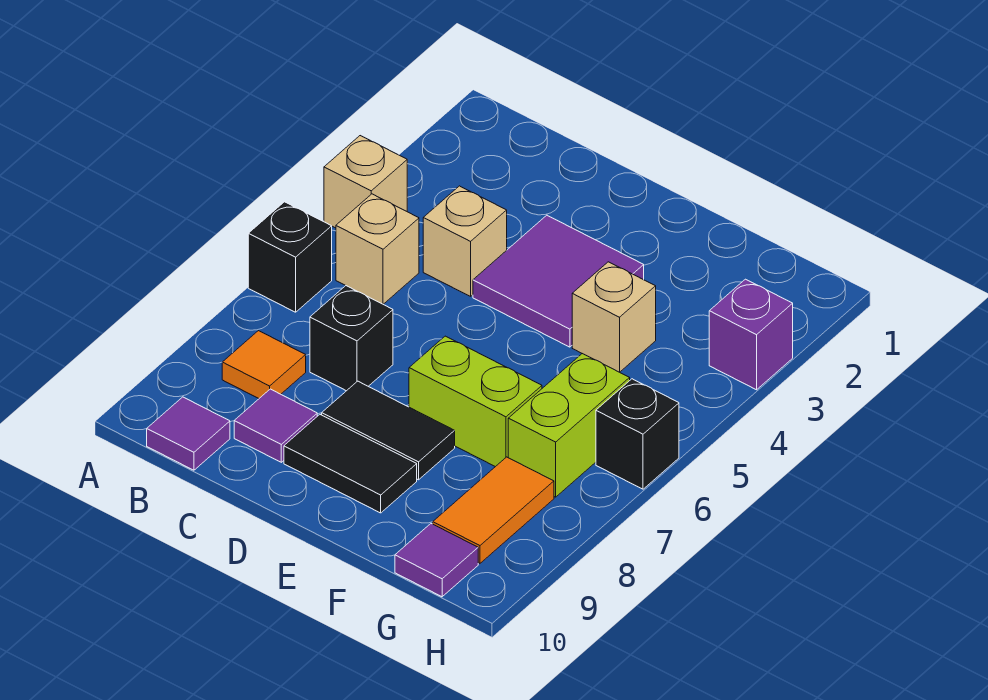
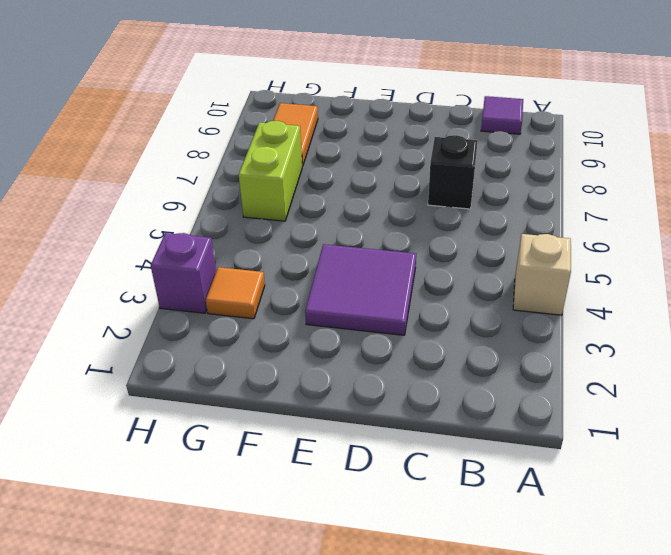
orange tile G3 level 1 -> orange tile B8 level 1
none -> black brick A6 level 1
none -> tan brick B5 level 1
none -> tan brick C4 level 1

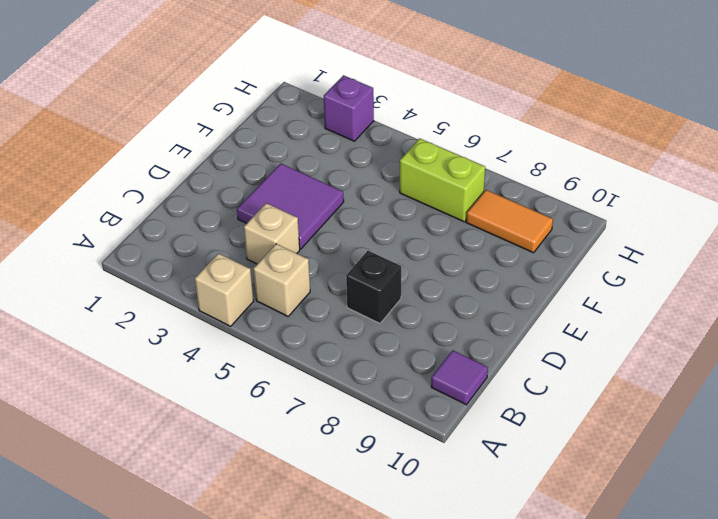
none -> black brick A6 level 1
none -> orange tile B8 level 1
none -> purple tile C9 level 1

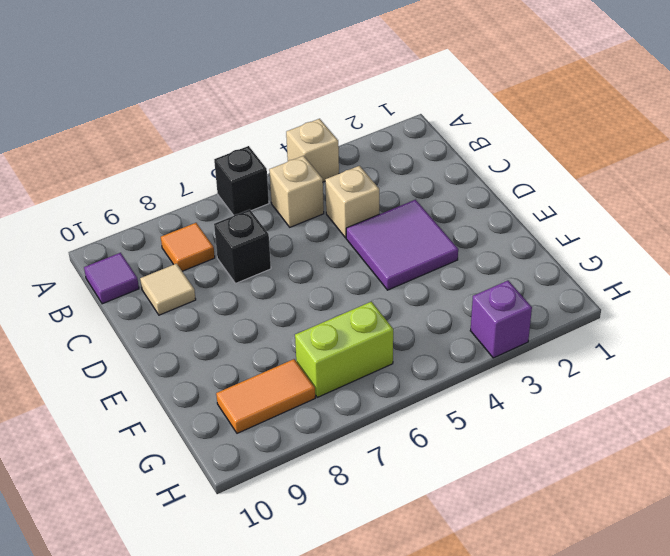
tan tile C9 level 1 -> purple tile C9 level 1
none -> black tile D8:E8 level 1
none -> black tile D9:E9 level 1
none -> lime brick E7:F7 level 1

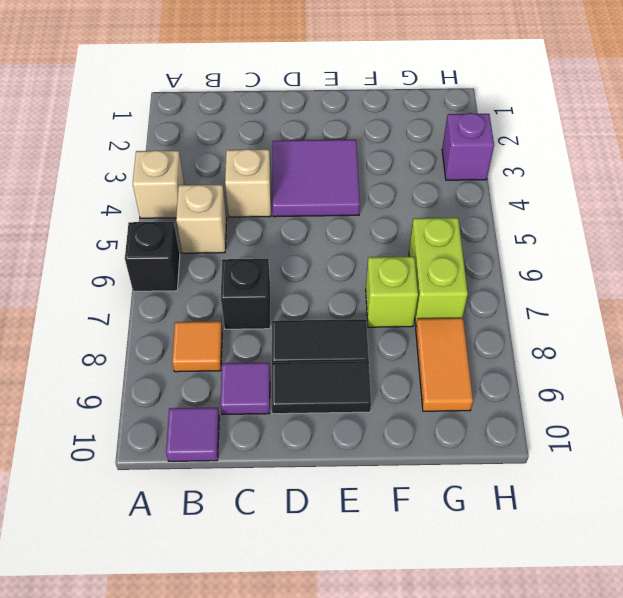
lime brick F7 level 1 -> lime brick E7:F7 level 1
none -> tan brick F4 level 1
none -> purple tile G10 level 1
none -> black brick H6 level 1

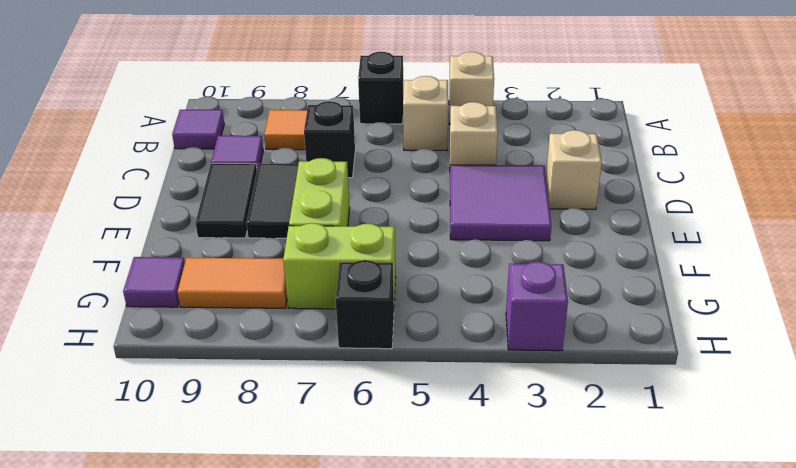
tan brick D2 level 1 -> tan brick F4 level 1

